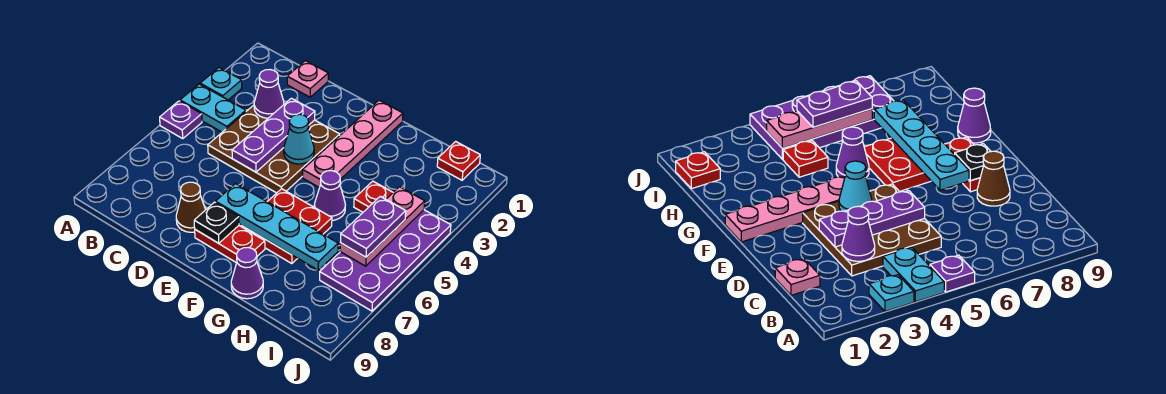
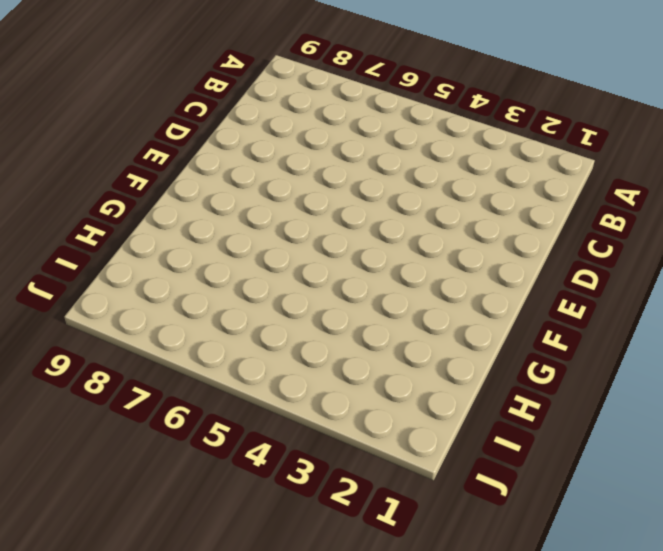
none -> cyan plate A3 level 1
none -> cyan plate A4:B4 level 1
none -> purple plate A5 level 1

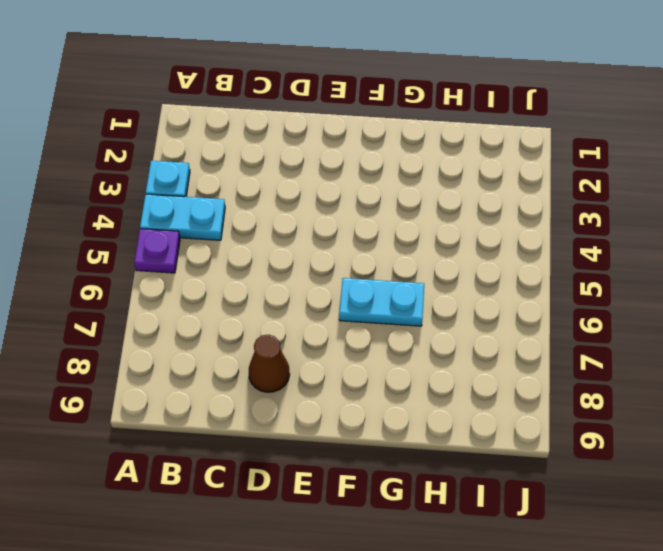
cyan plate F6:G6 level 1 -> red plate F6:G7 level 1
none -> pink plate C1 level 1
none -> brown plate C3:E5 level 1
none -> red plate E8:F8 level 1

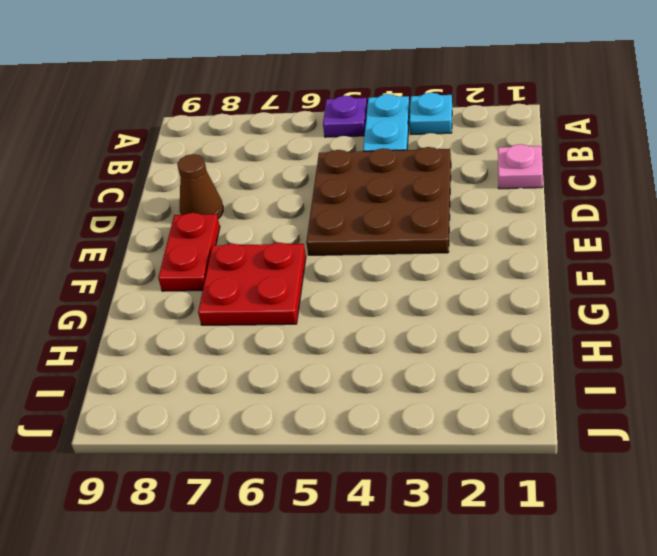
none -> pink plate F1:F4 level 1
none -> purple cone G5 level 1
none -> purple cone G9 level 1

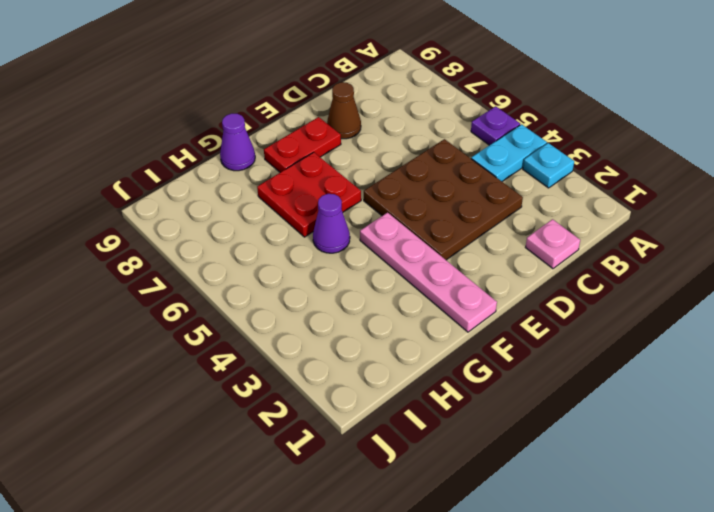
none -> red plate H4 level 1
none -> red plate I1 level 1
none -> purple plate I4:J7 level 1

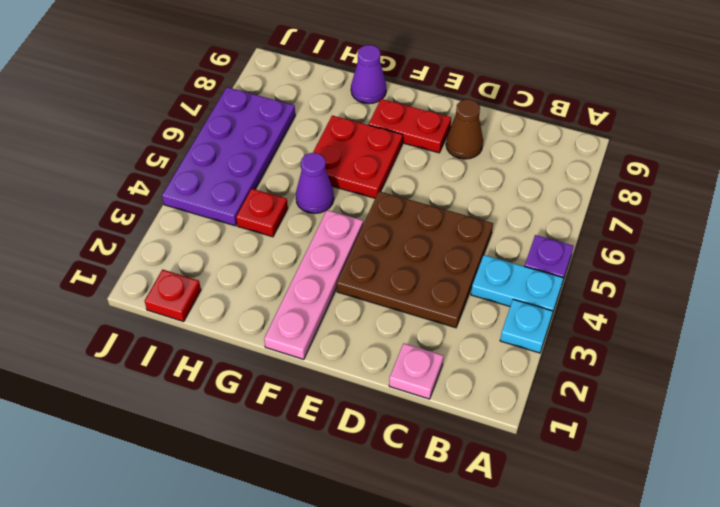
none -> purple cone C3 level 2
none -> purple plate D3:D5 level 2
none -> cyan cone E4 level 2

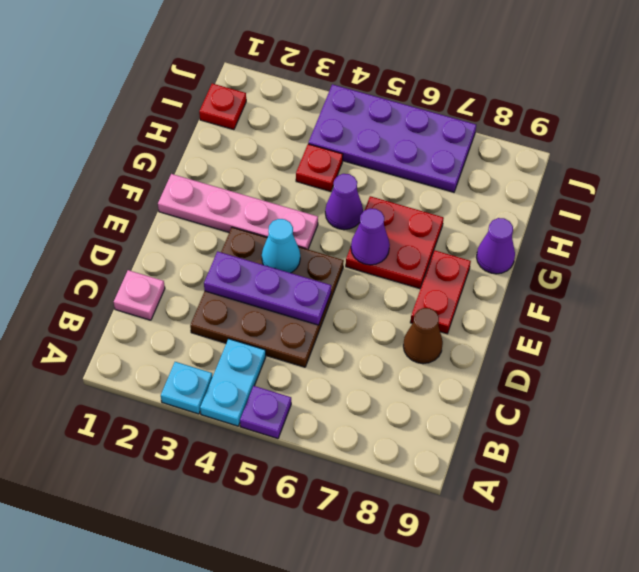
purple cone F6 level 2 -> purple cone C3 level 2
none -> cyan plate E7:H7 level 2
none -> black plate E8 level 2
none -> pink plate I4:I6 level 2

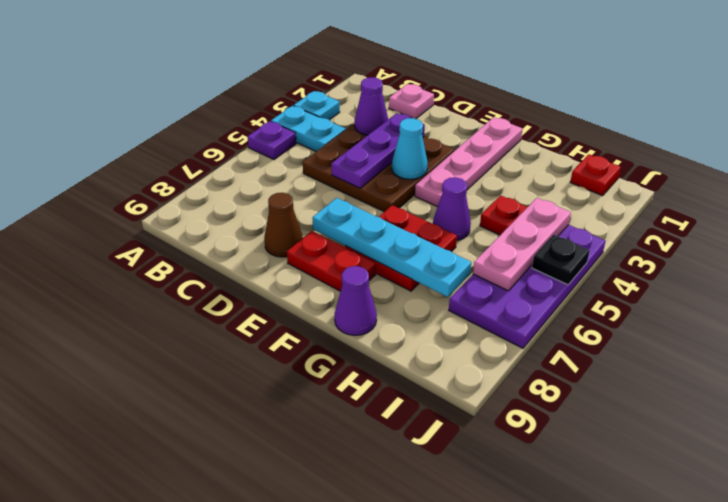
black plate J5 level 2 -> black plate E8 level 2
none -> purple plate I5:I6 level 3

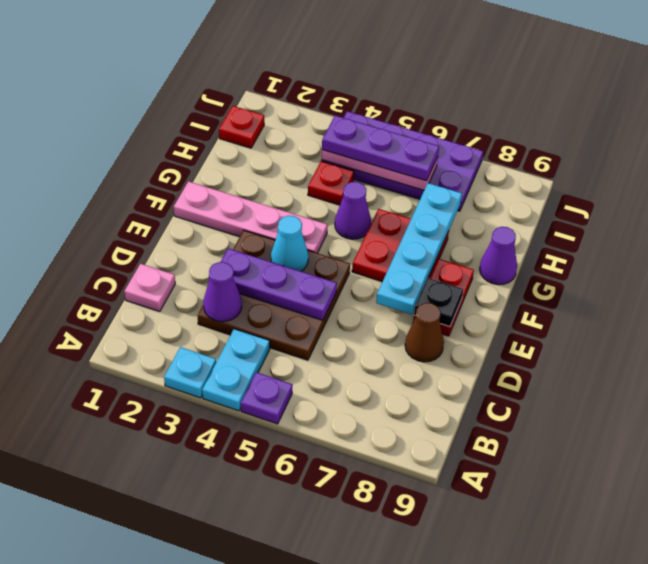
purple plate I4:I6 level 3 -> purple plate I5:I6 level 3

